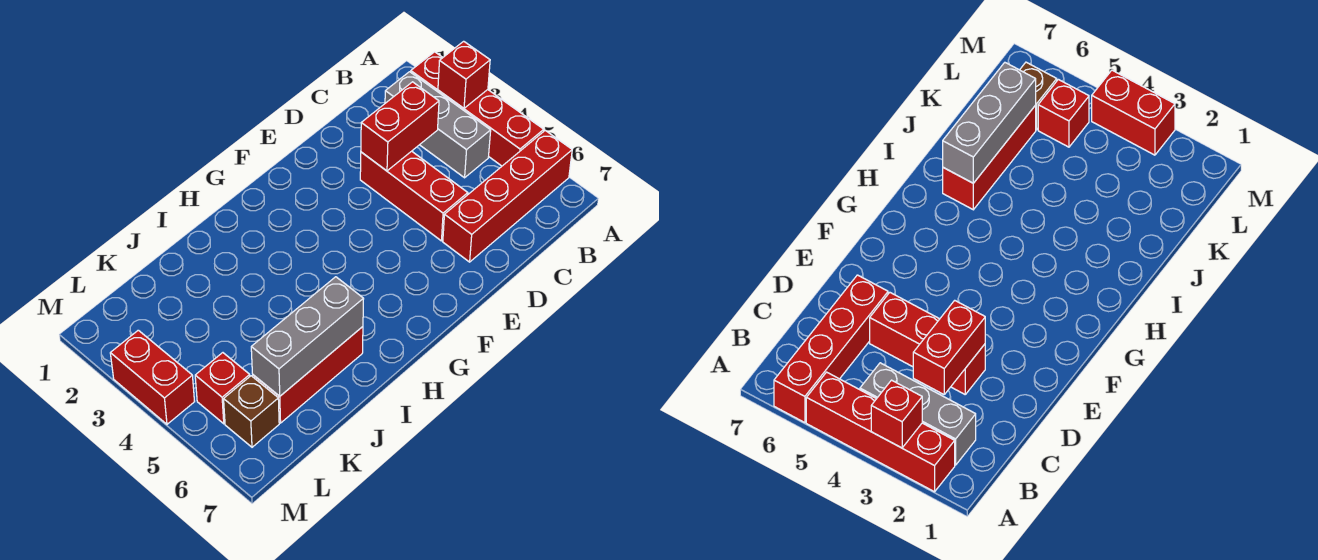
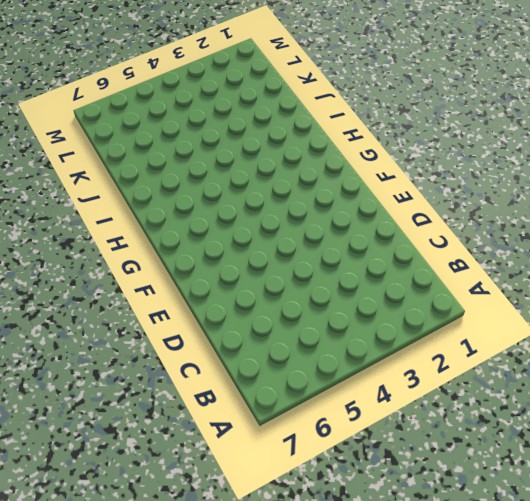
none -> red brick A2:A5 level 1
none -> red brick A6:D6 level 1

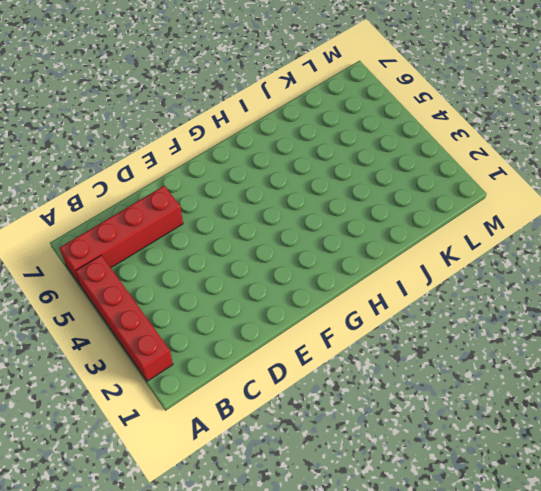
none -> grey brick B2:B4 level 1
none -> red brick D3:D5 level 1

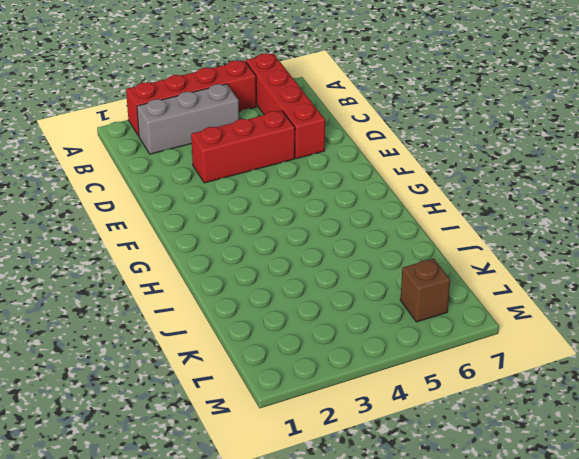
none -> red brick I6:K6 level 1
none -> red brick L5 level 1

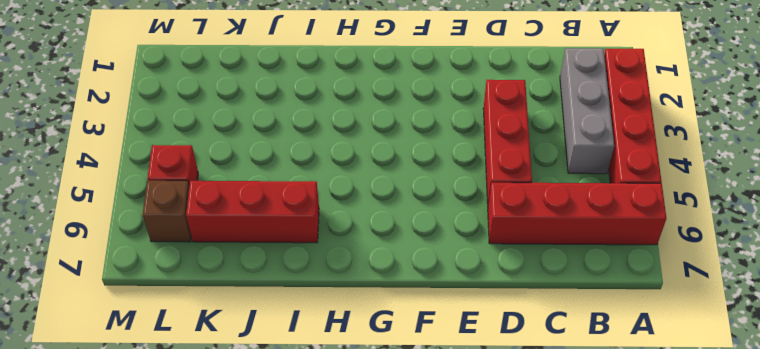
none -> red brick M3:M4 level 1
none -> red brick A3 level 2

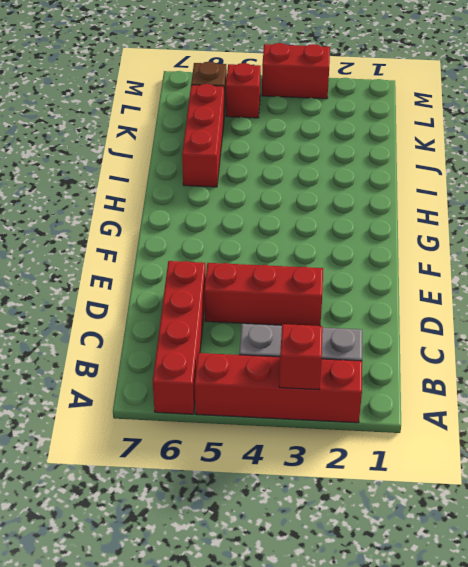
none -> red brick C3:D3 level 2
none -> grey brick I6:K6 level 2

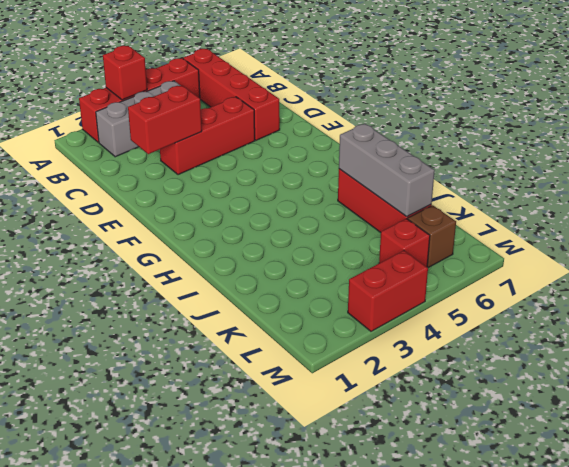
red brick D2:D3 level 2 -> red brick C3:D3 level 2

